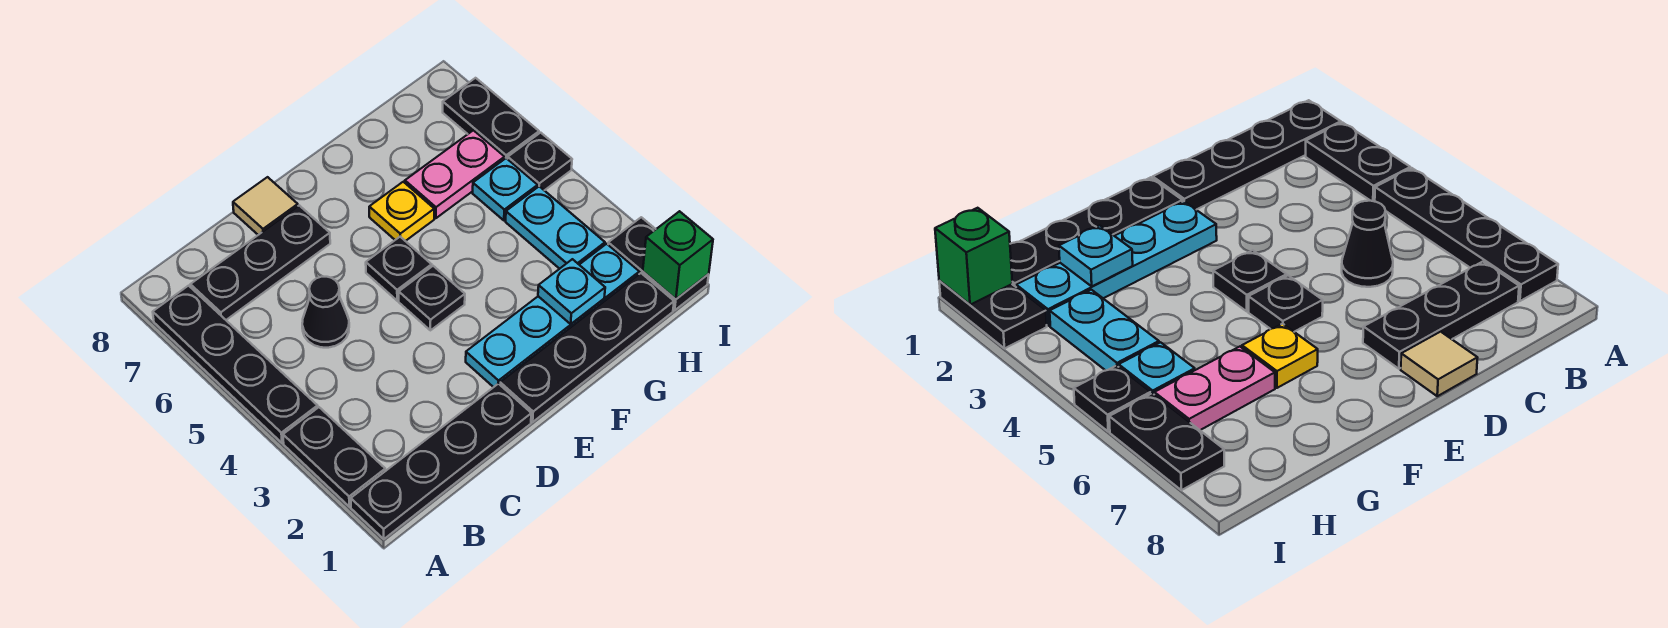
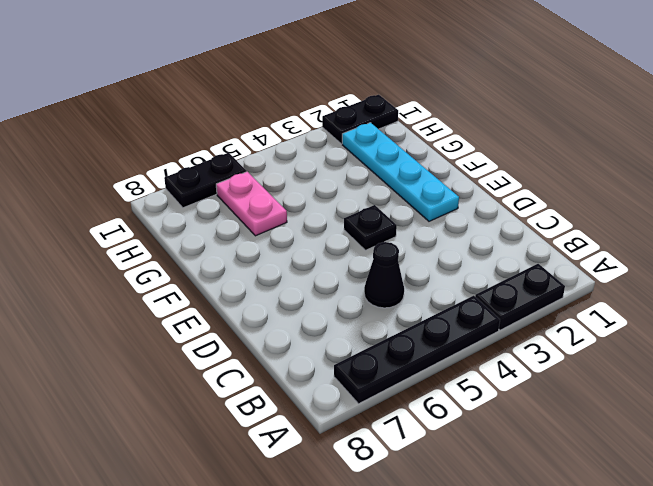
none -> black plate A1:D1 level 1
none -> black plate B7:D7 level 1
none -> tan tile D8 level 1

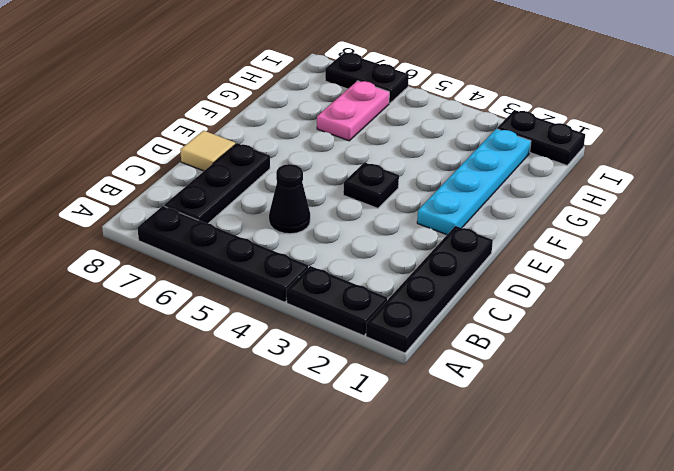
none -> black plate E1:H1 level 1
none -> black plate E5 level 1
none -> yellow plate F6 level 1

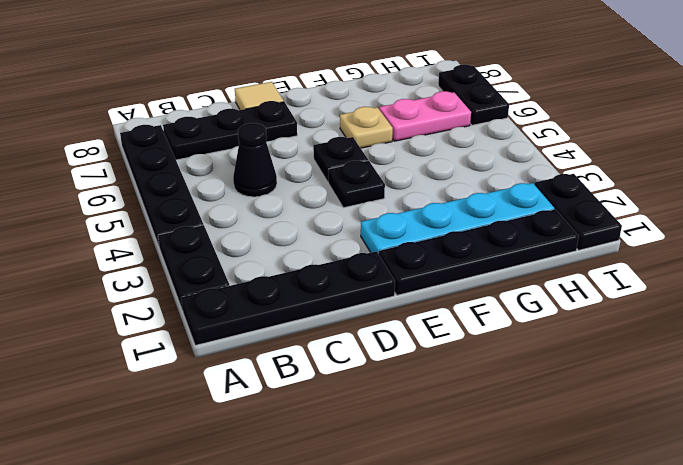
tan plate F6 level 1 -> yellow plate F6 level 1
none -> cyan plate H3:H4 level 1
none -> cyan plate H5 level 1
none -> black plate I5 level 1

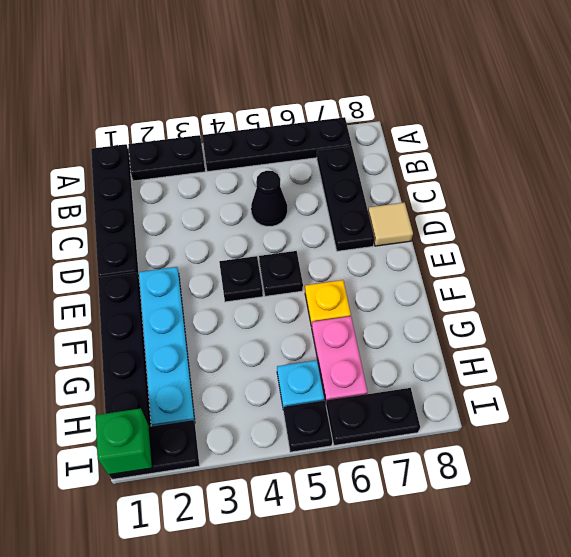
none -> cyan plate H3:H4 level 1
none -> cyan plate G2 level 2

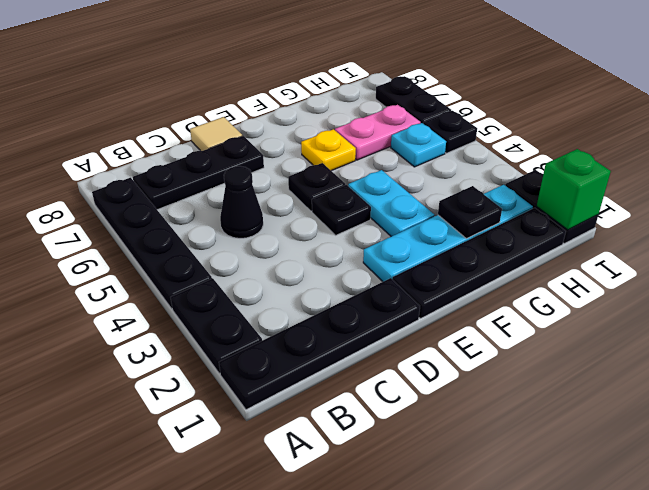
cyan plate F3:F4 level 1 -> cyan plate H3:H4 level 1
black plate G2 level 2 -> cyan plate G2 level 2

